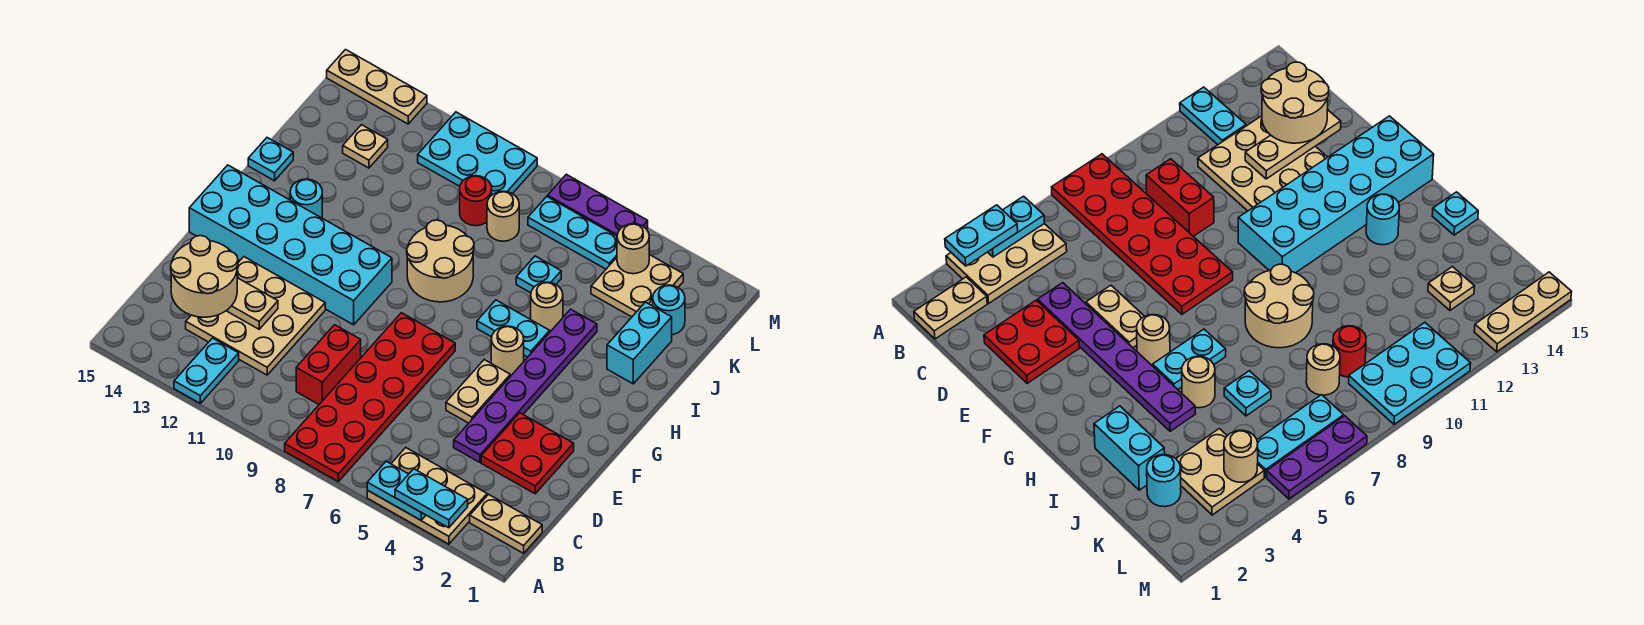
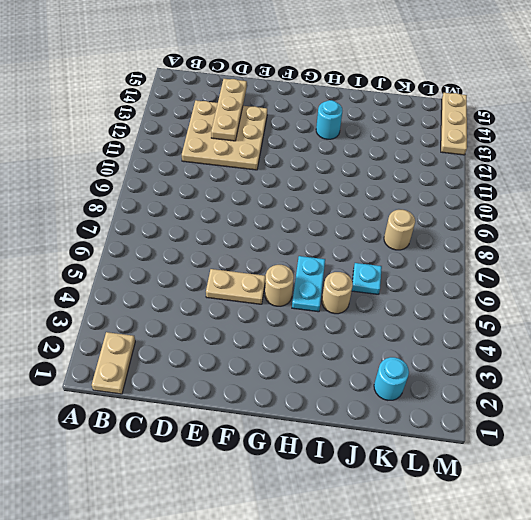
none -> tan plate A3:B5 level 1
none -> red plate A7:F8 level 1
none -> cyan plate A12:B12 level 1
none -> red brick C9:D9 level 1

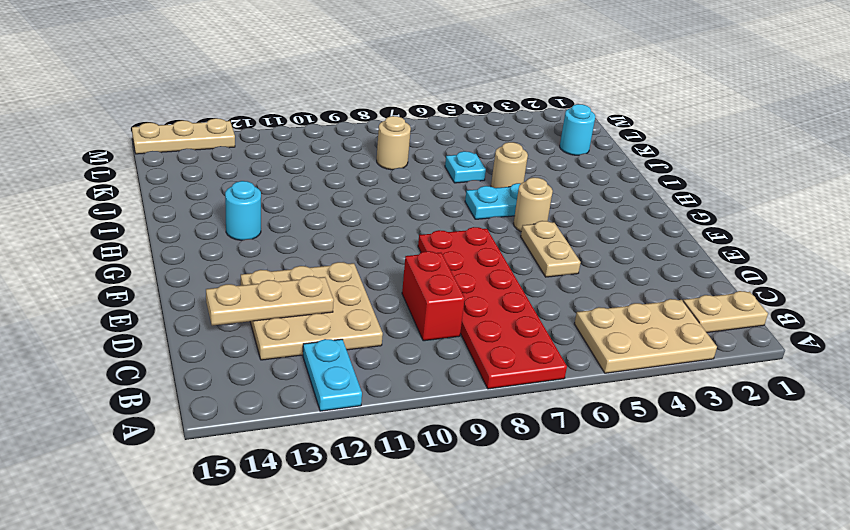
none -> red plate D2:E3 level 1
none -> purple plate D4:I4 level 1
none -> cyan brick F10:G15 level 1
none -> tan round brick H8:I9 level 1

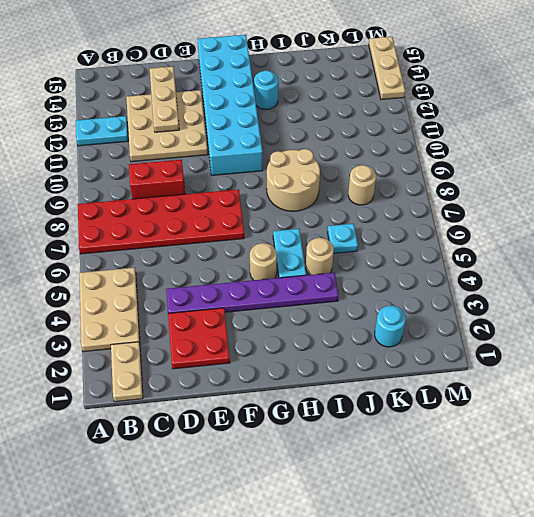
none -> tan plate E5:F5 level 1
none -> cyan brick I2:J2 level 1
none -> cyan plate I15 level 1
none -> tan plate K3:L4 level 1

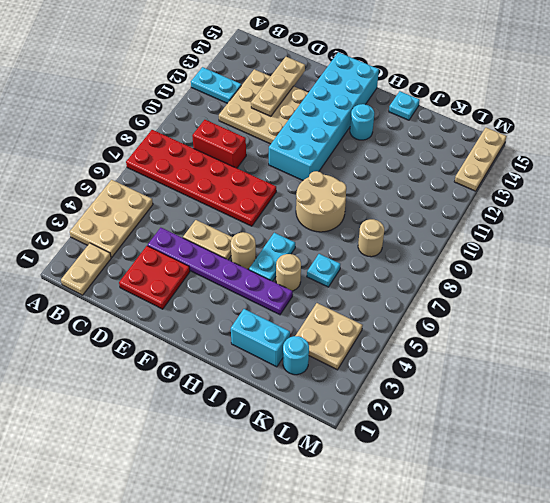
none -> red round brick K9 level 1
none -> tan plate K13 level 1
none -> cyan plate L5:L7 level 1
none -> cyan plate L9:M11 level 1

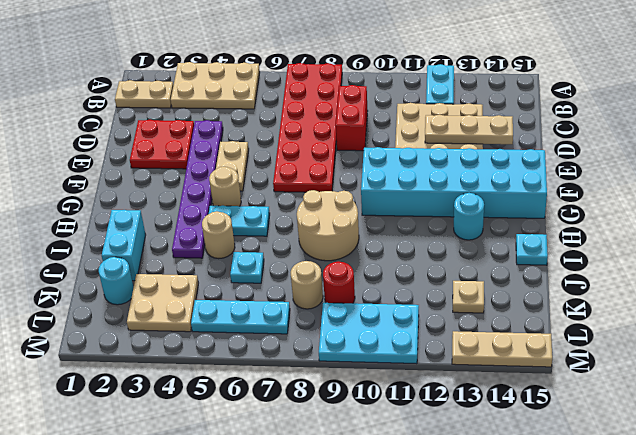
none -> purple plate M5:M7 level 1
none -> cyan plate A4:A5 level 2
none -> tan round brick L4 level 2
none -> cyan plate A3:A4 level 3

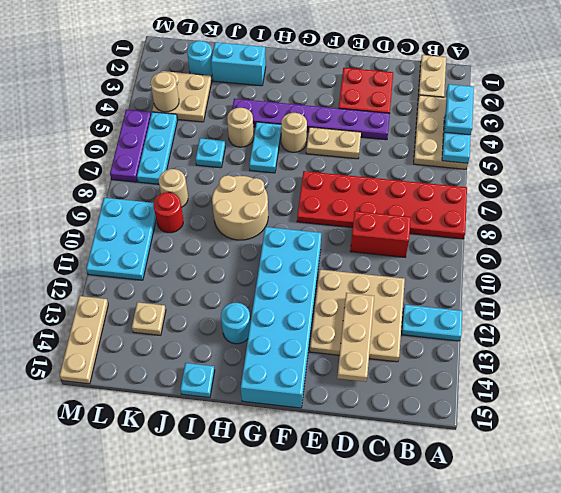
none -> tan round brick C13:D14 level 3

